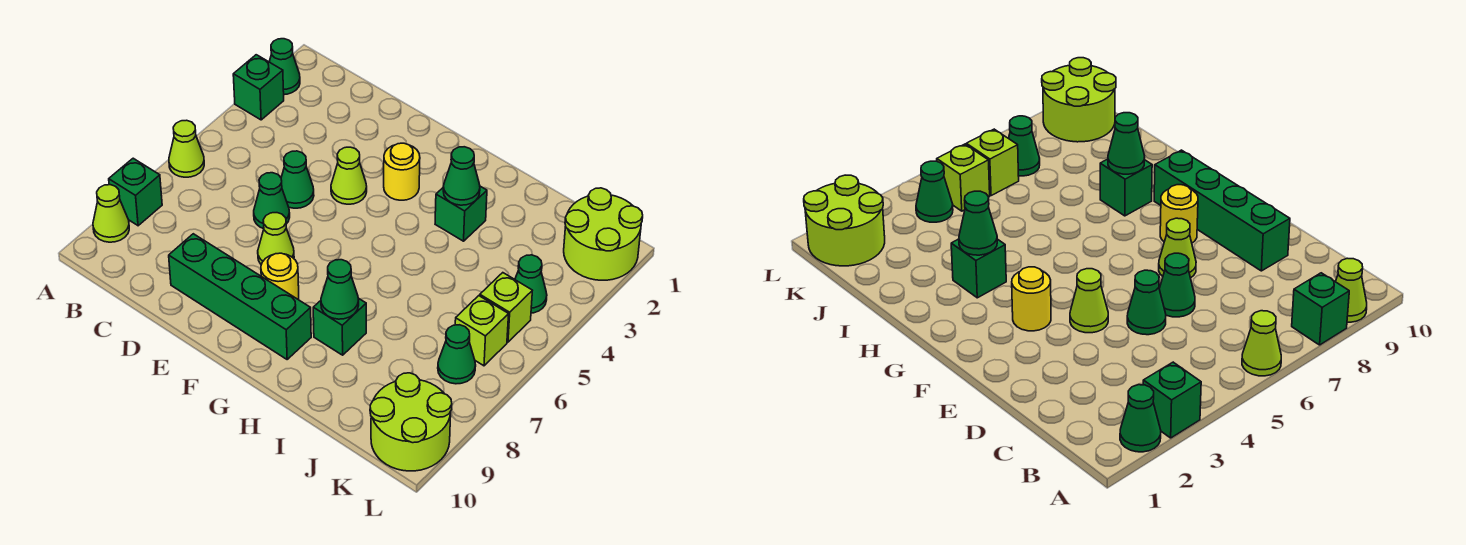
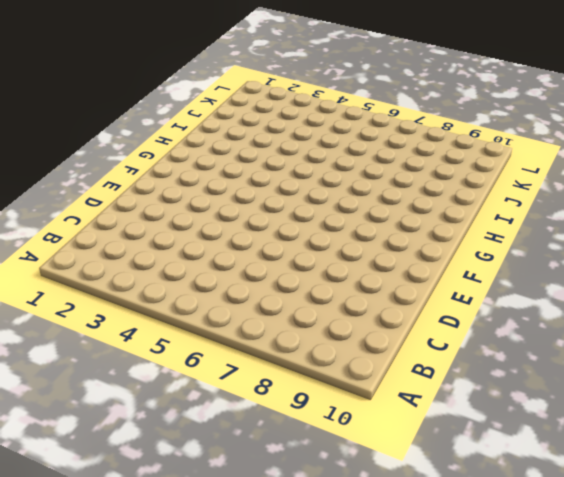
none -> green cone A2 level 1
none -> green brick A3 level 1
none -> lime cone A6 level 1

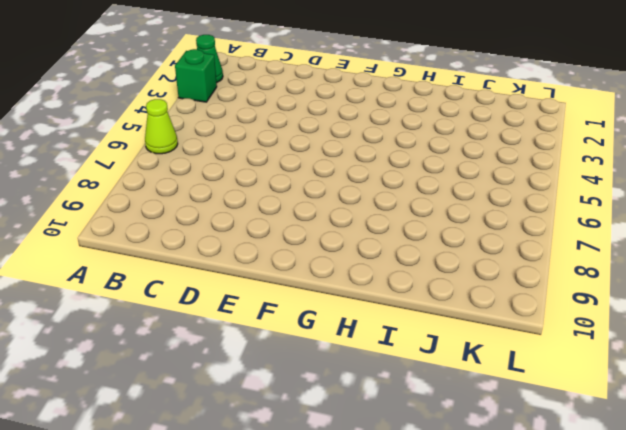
none -> green brick A8 level 1
none -> lime cone A9 level 1
none -> green cone D5 level 1

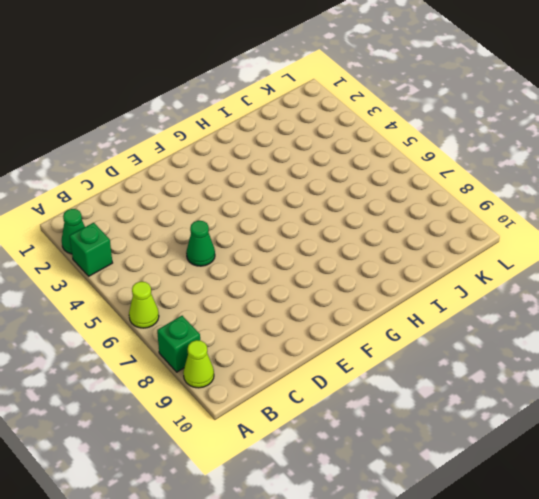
none -> green cone D6 level 1
none -> green brick D9:G9 level 1
none -> lime cone E4 level 1

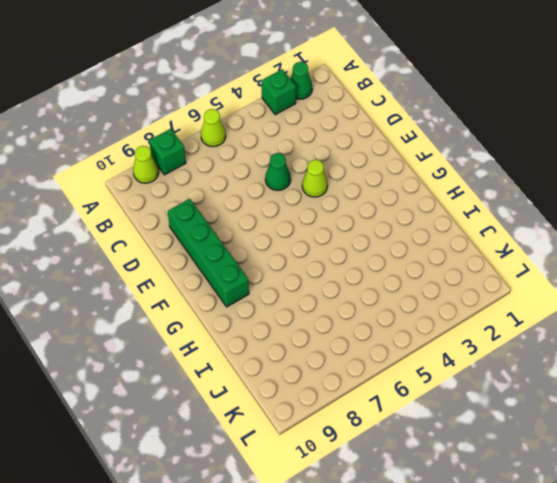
none -> green cone D6 level 1
none -> lime cone E7 level 1
none -> yellow round brick F3 level 1

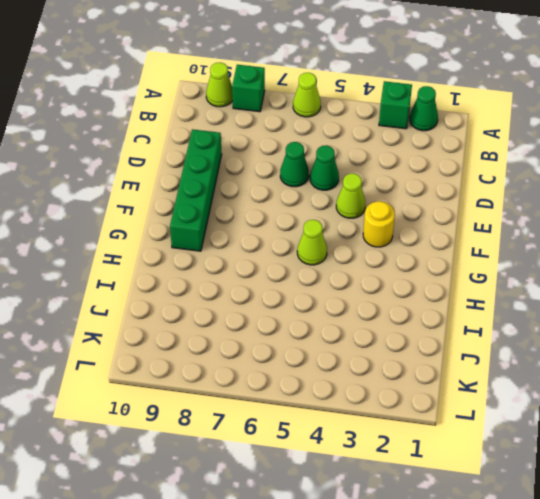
lime cone G5 level 1 -> lime cone E7 level 1
none -> yellow round brick F8 level 1
none -> green brick H3 level 1
none -> green brick H8 level 1

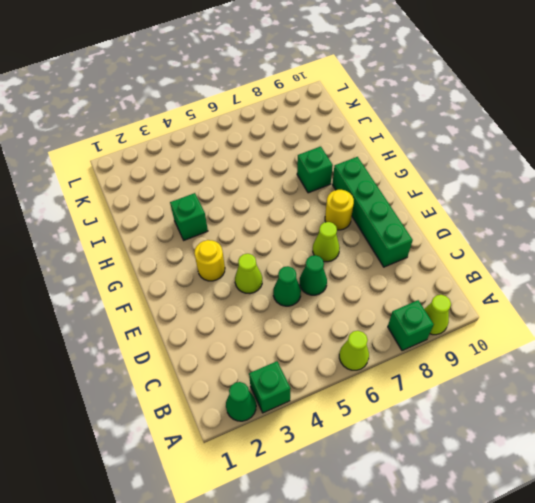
none -> lime round brick K1:L2 level 1
none -> green cone K4 level 1
none -> lime brick K5 level 1

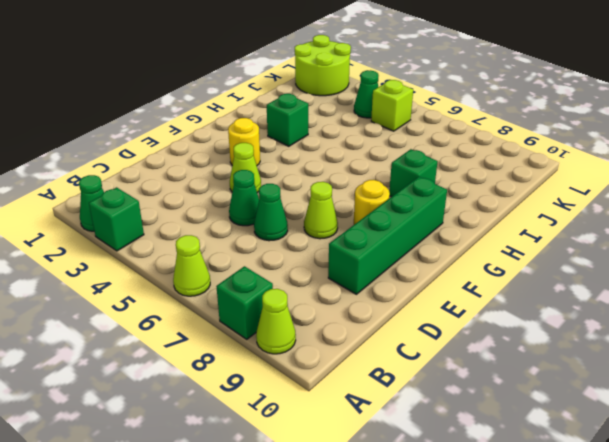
none -> lime brick K6 level 1
none -> green cone K7 level 1
none -> lime round brick K9:L10 level 1

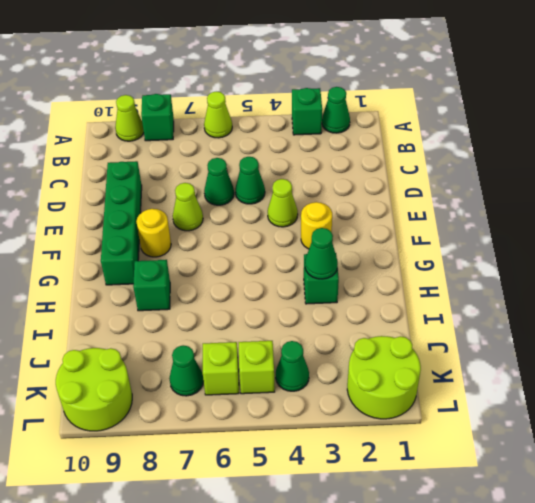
none -> green cone H8 level 2

